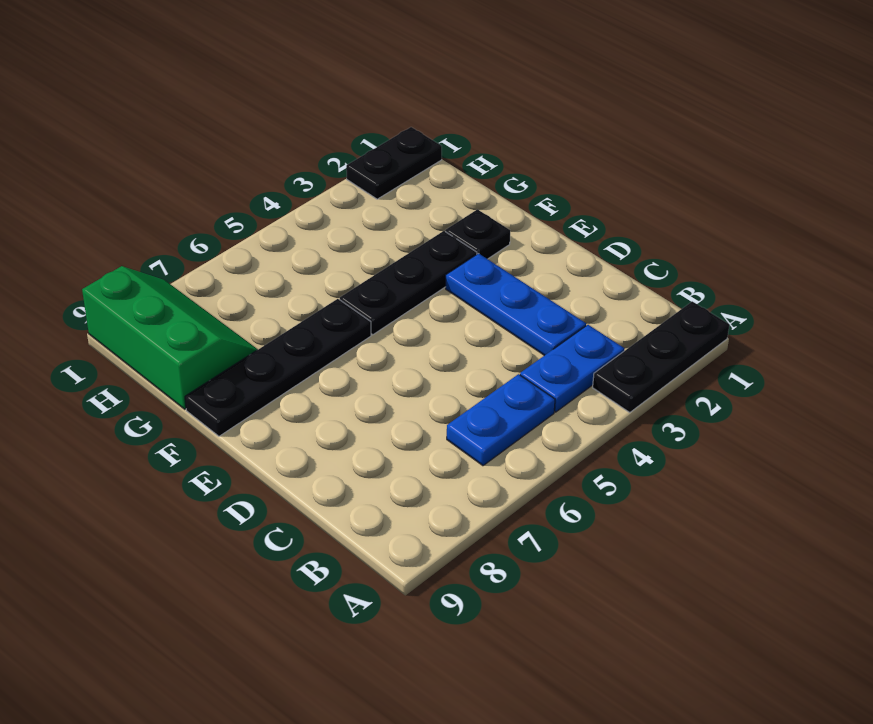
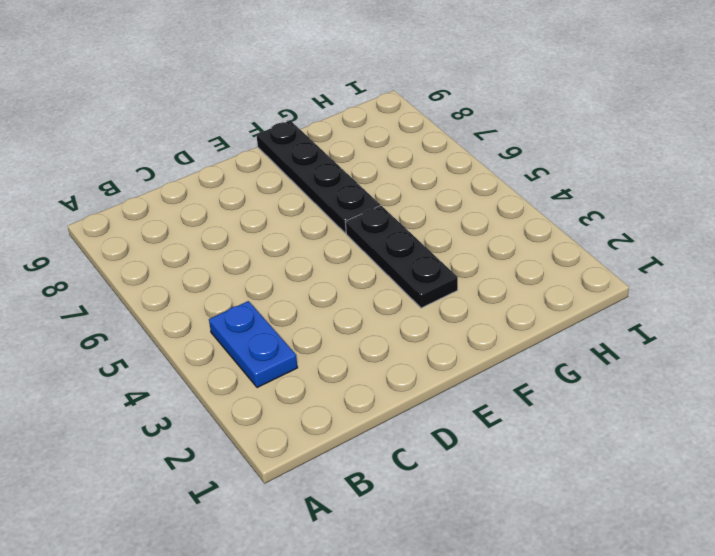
none -> black plate A1:A3 level 1
none -> blue plate B5:B6 level 1

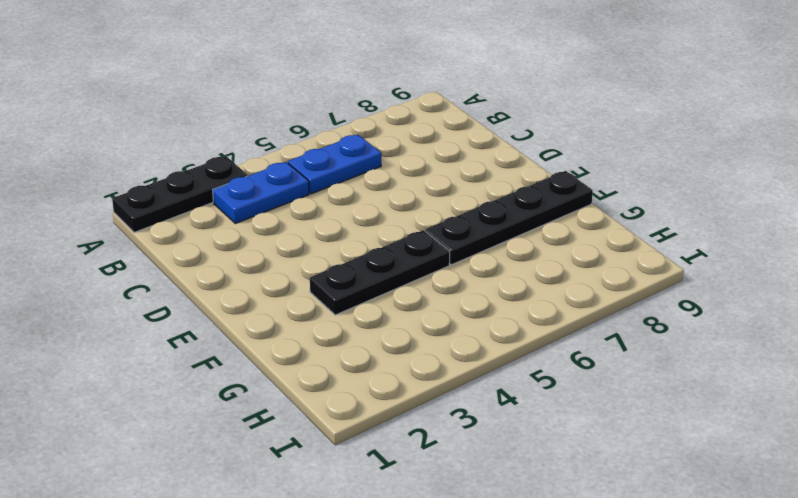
none -> blue plate C3:E3 level 1
none -> black plate F2 level 1

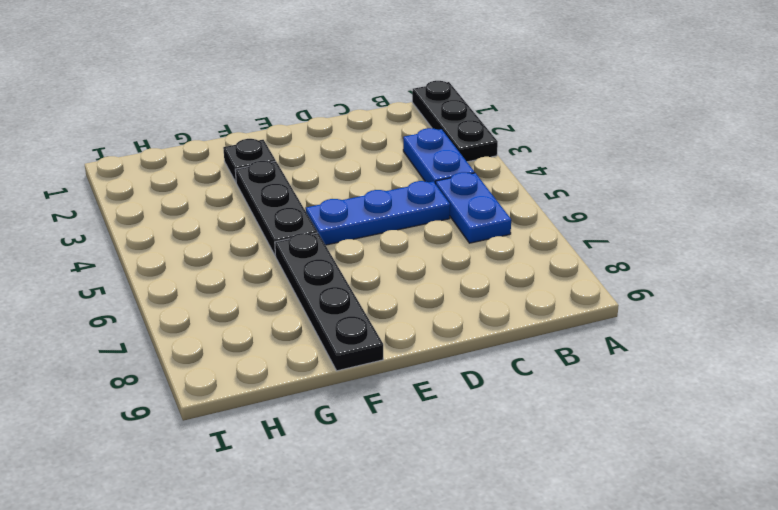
blue plate C5:E5 level 1 -> blue plate C3:E3 level 1
none -> green slope G8:I9 level 1 top 9
none -> black plate I1:I2 level 1

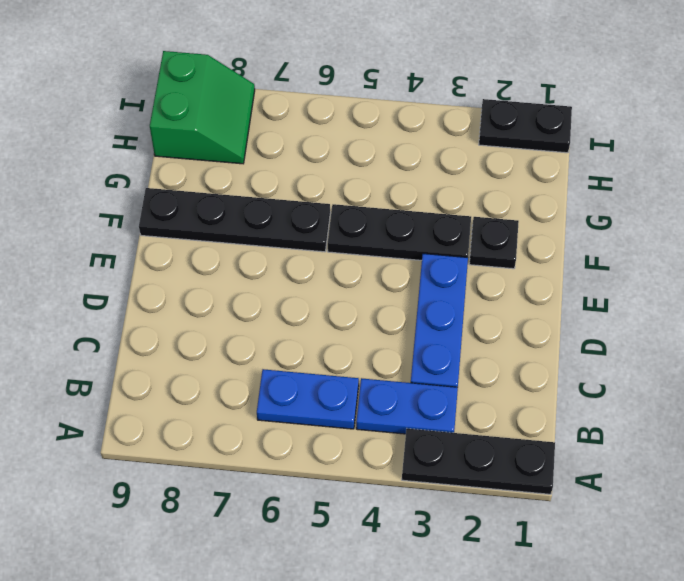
green slope H8:I9 level 1 top 9 -> green slope G8:I9 level 1 top 9

